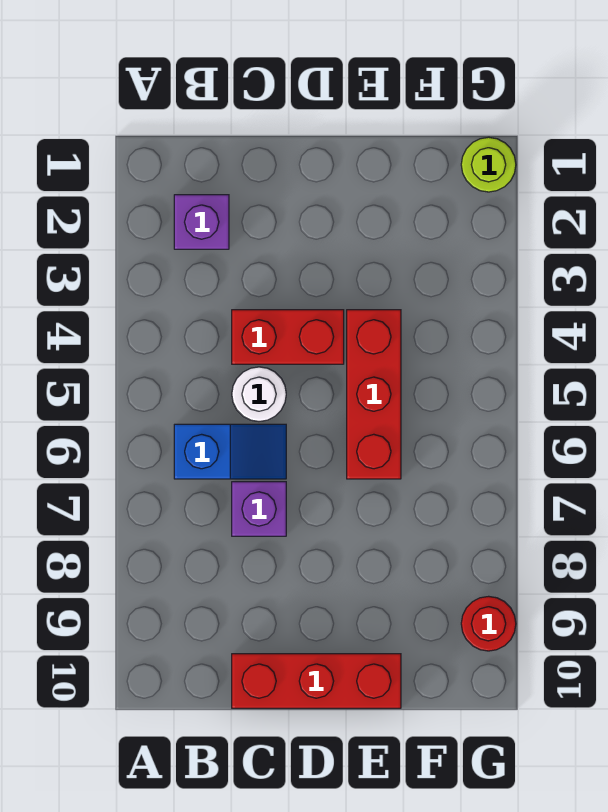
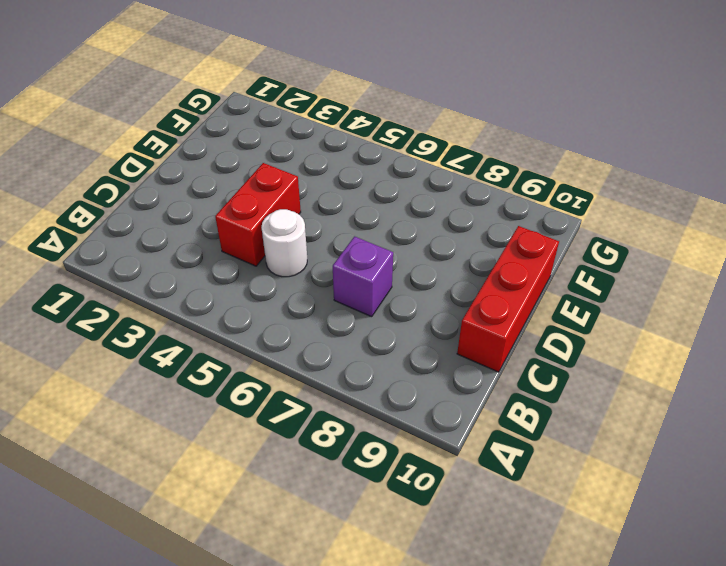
none -> purple brick B2 level 1
none -> blue slope B6:C6 level 1 top B

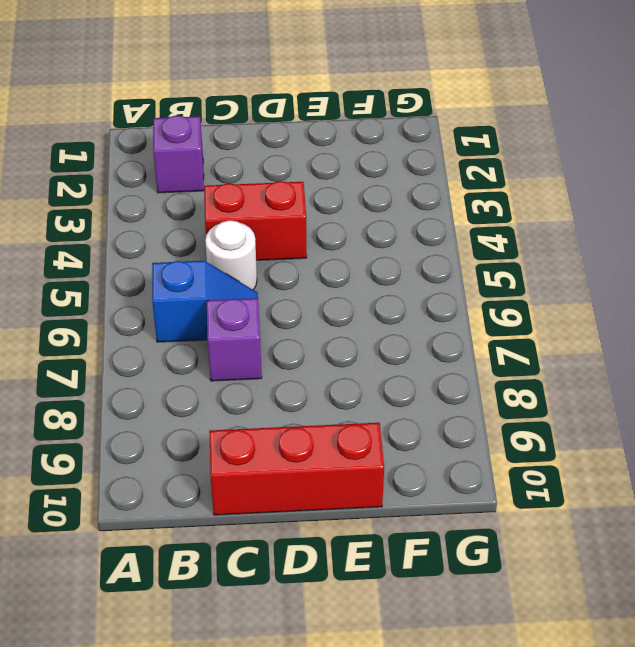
none -> red brick E4:E6 level 1
none -> lime round brick G1 level 1

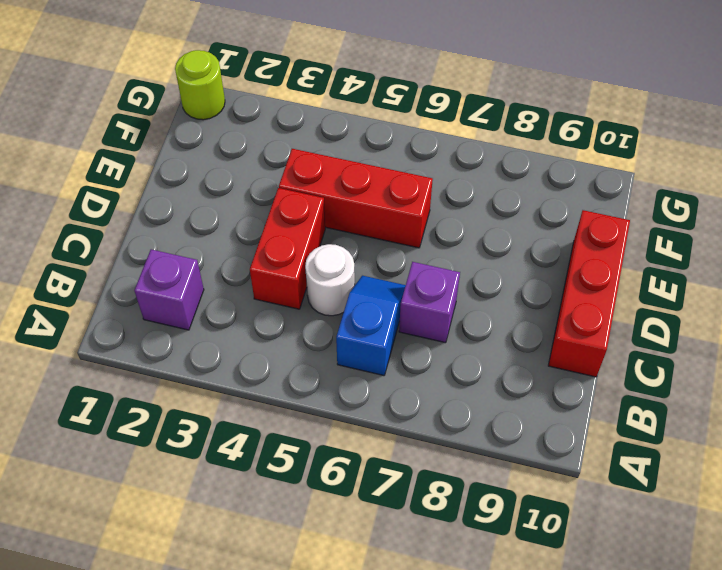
none -> red round brick G9 level 1

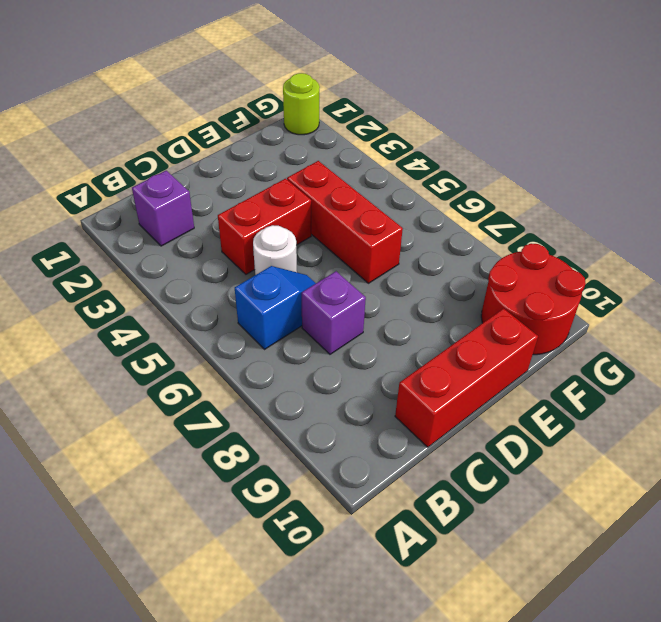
red round brick F9:G10 level 1 -> red round brick G9 level 1

